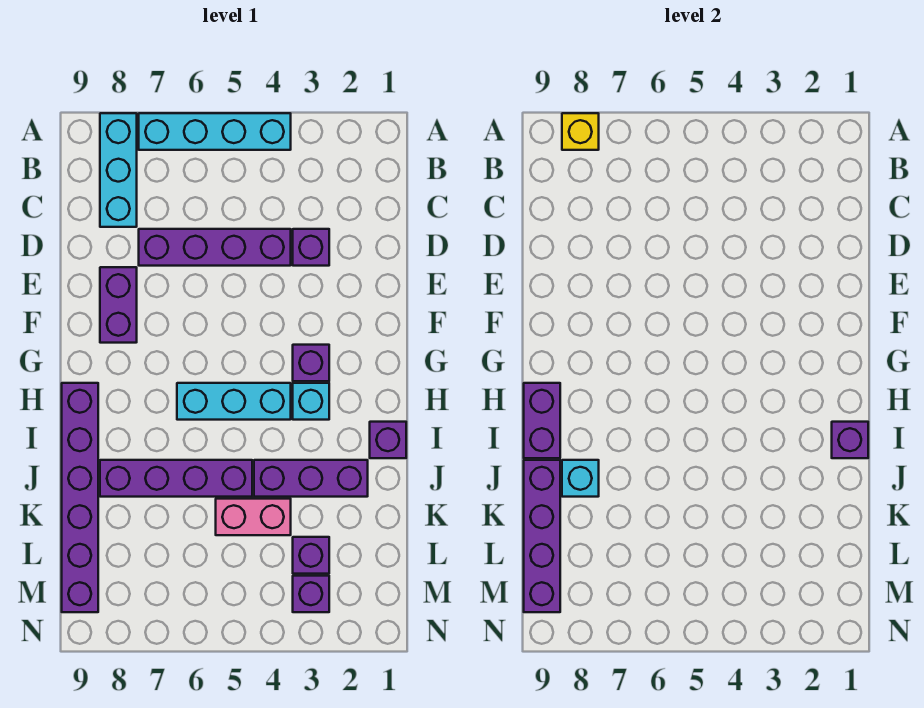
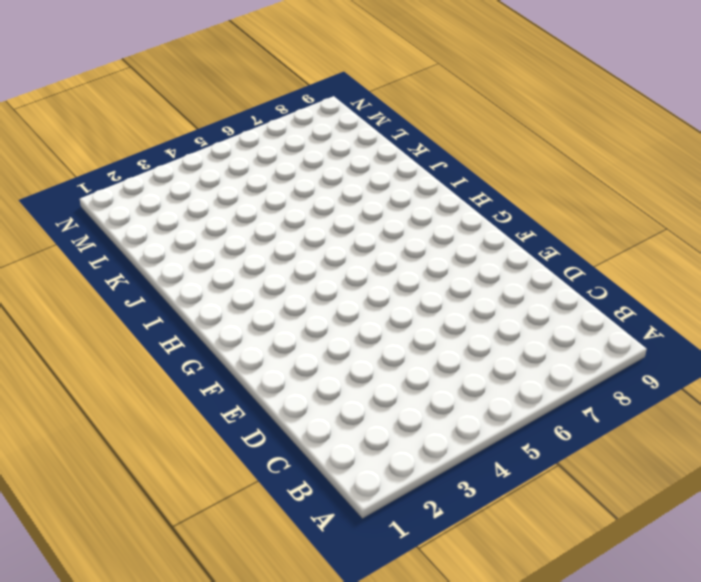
none -> cyan brick A4:A7 level 1
none -> cyan brick A8:C8 level 1
none -> purple brick D3 level 1

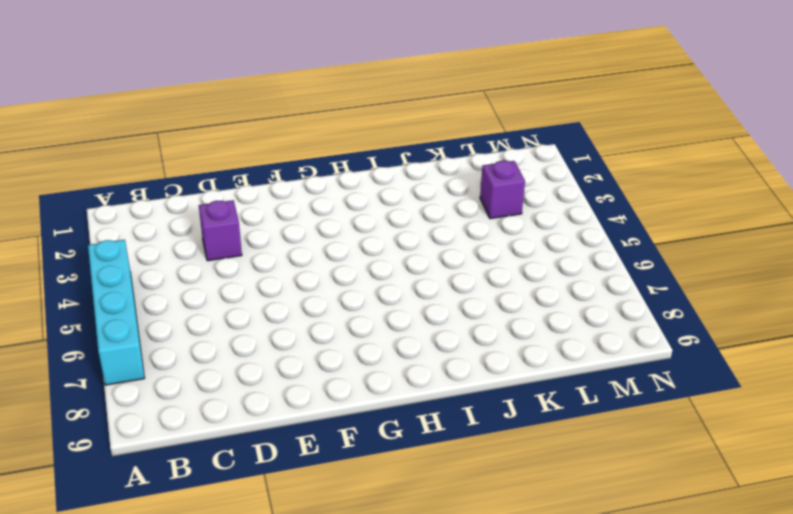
none -> cyan brick A8:C8 level 1
none -> purple brick D4:D7 level 1
none -> purple brick E8:F8 level 1

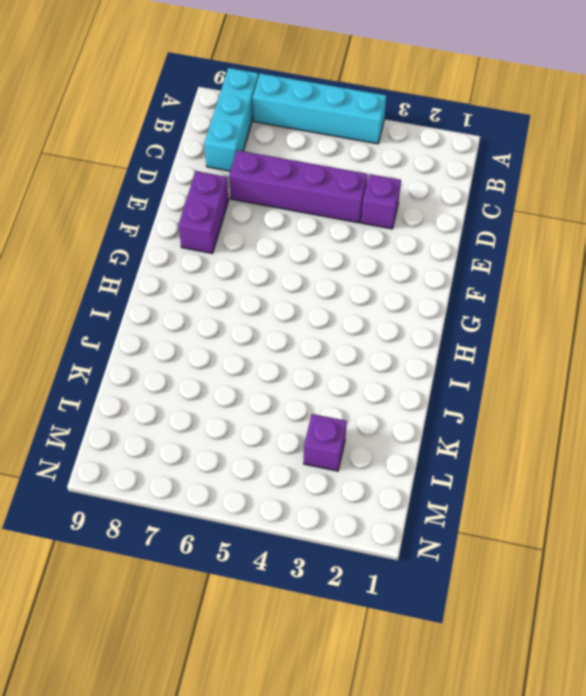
none -> purple brick G3 level 1
none -> cyan brick H3 level 1
none -> cyan brick H4:H6 level 1

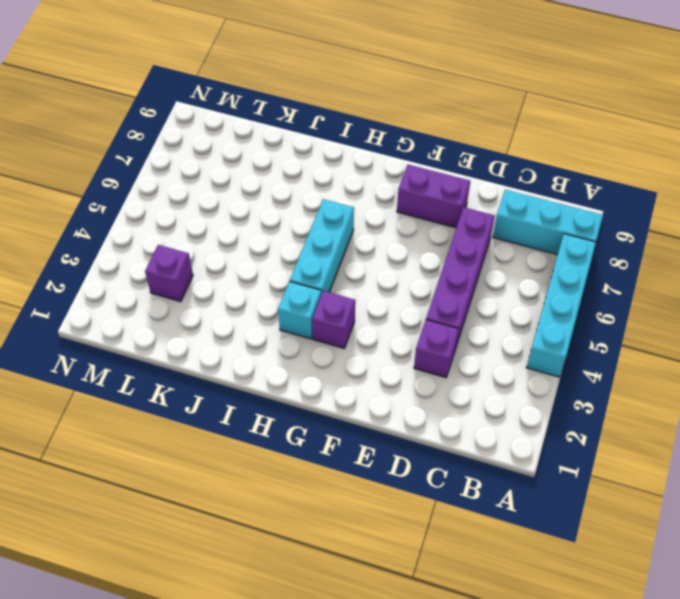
none -> purple brick H9:M9 level 1
none -> purple brick I1 level 1
none -> purple brick J2:J4 level 1

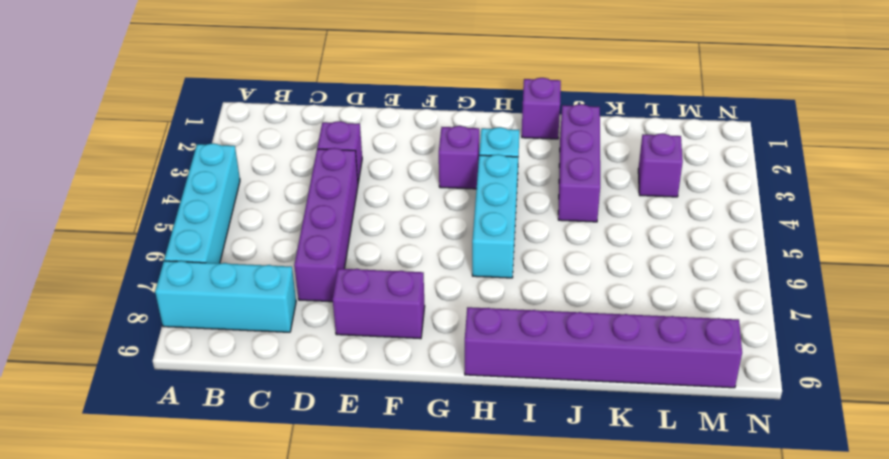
none -> purple brick J5:J8 level 1
none -> pink brick K4:K5 level 1
none -> purple brick M3 level 1

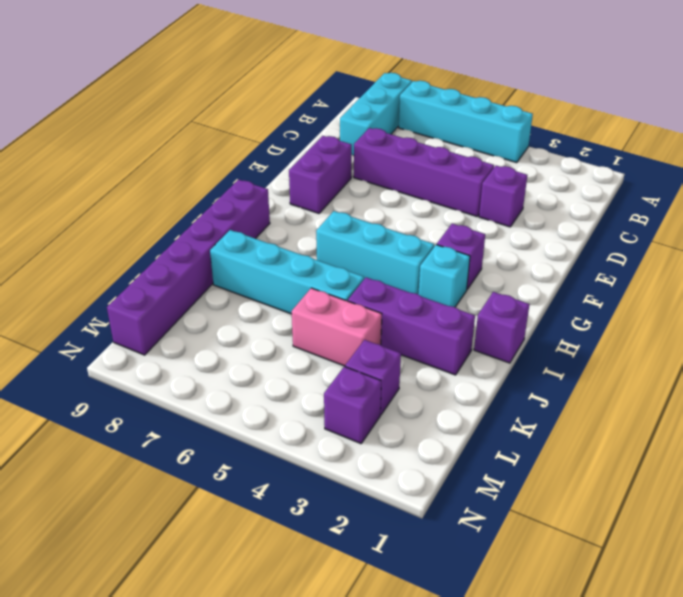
cyan brick J5:J8 level 1 -> purple brick J5:J8 level 1
none -> yellow brick A8 level 2
none -> purple brick H9:I9 level 2
none -> purple brick I1 level 2

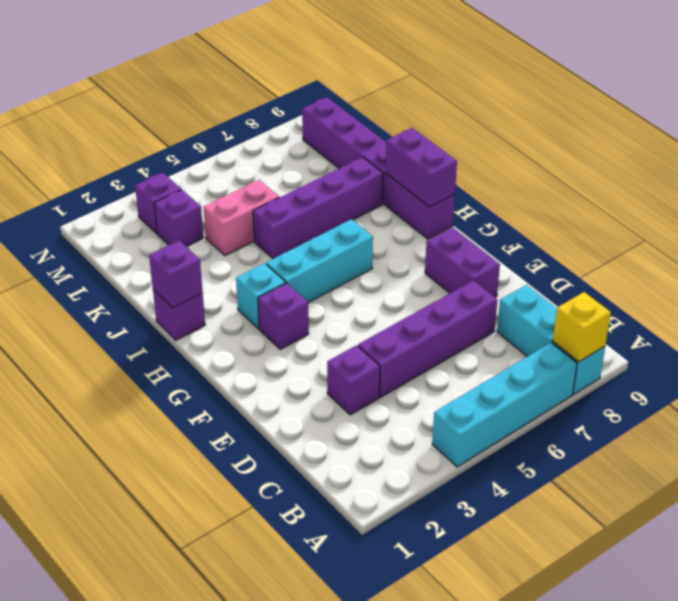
none -> purple brick J2:J4 level 1
none -> cyan brick J8 level 2
none -> purple brick J9:M9 level 2

